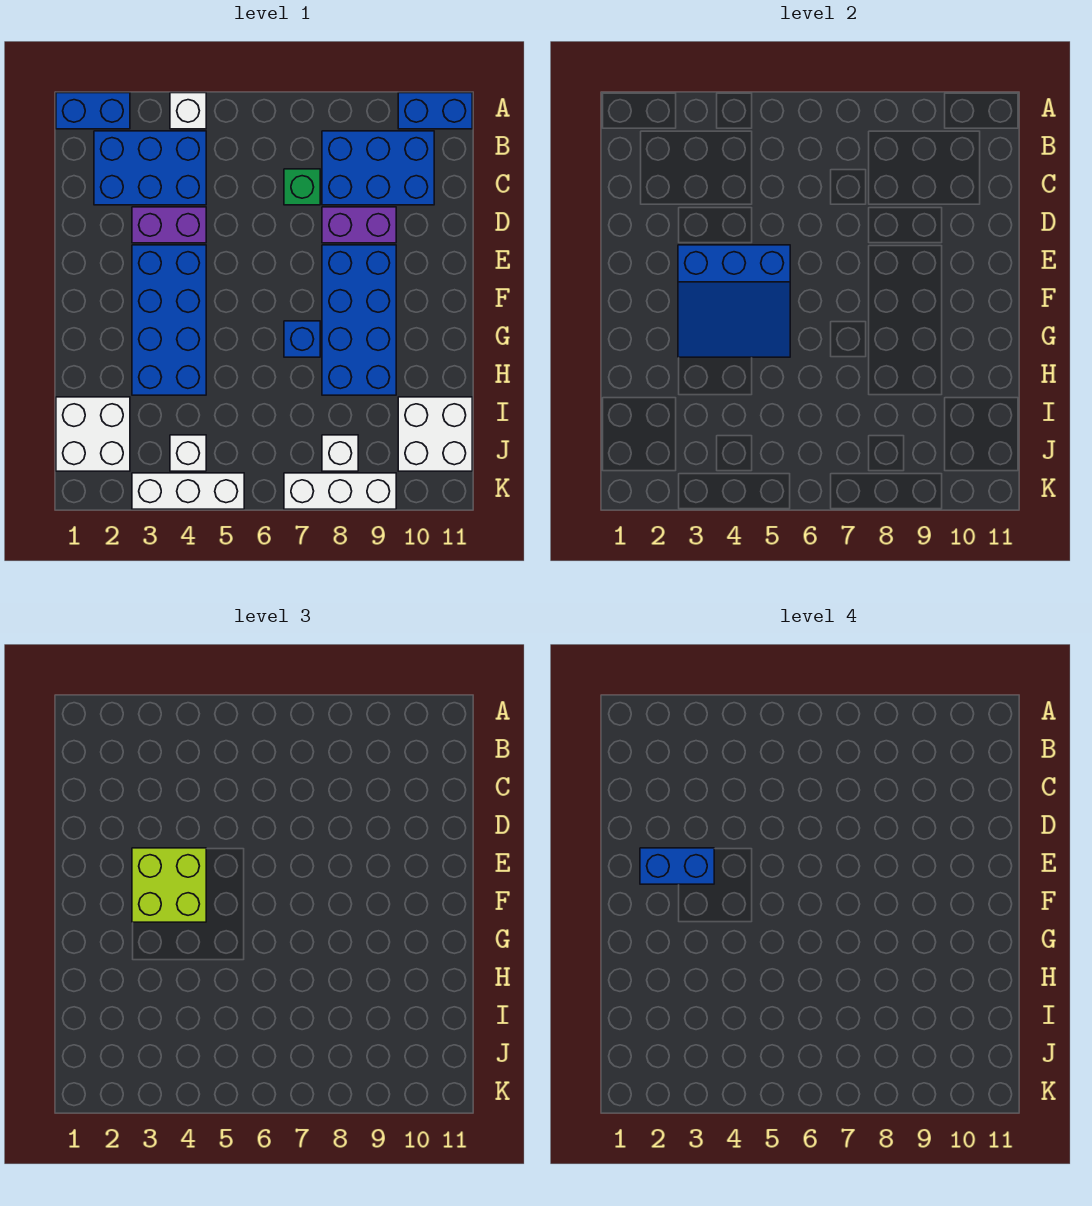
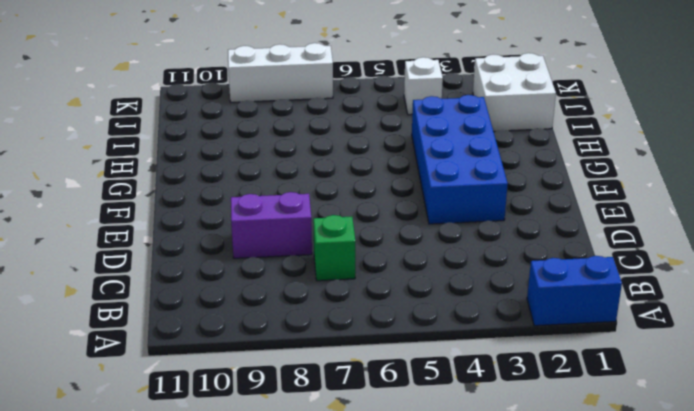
none -> white brick A4 level 1
none -> blue brick A10:A11 level 1
none -> blue brick B2:C4 level 1

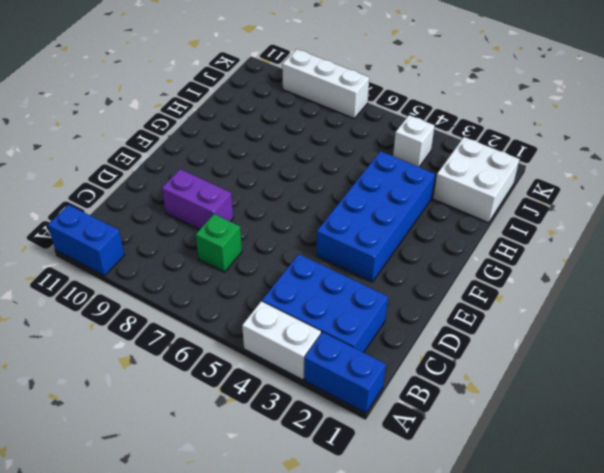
white brick A3:A4 level 1 -> white brick A4 level 1
none -> blue brick B8:C10 level 1
none -> purple brick D3:D4 level 1
none -> blue brick E8:H9 level 1

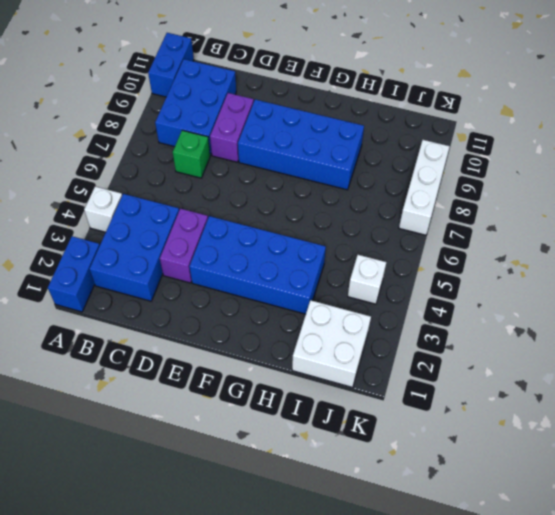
none -> blue brick G7 level 1
none -> white brick I10:J11 level 1
none -> white brick J8 level 1

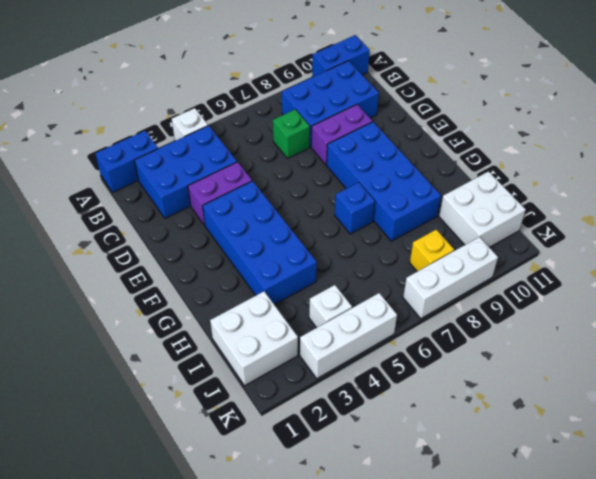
yellow brick J8 level 1 -> white brick J8 level 1
none -> blue slope E3:G5 level 2 top E
none -> lime brick E3:F4 level 3
none -> blue brick E2:E3 level 4

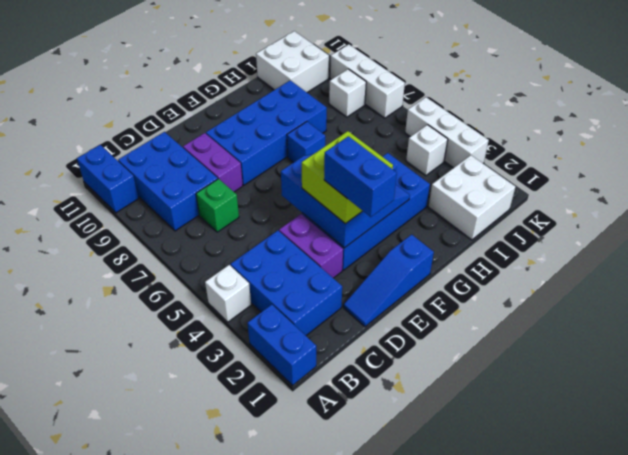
blue slope D1:F1 level 1 top F -> none

